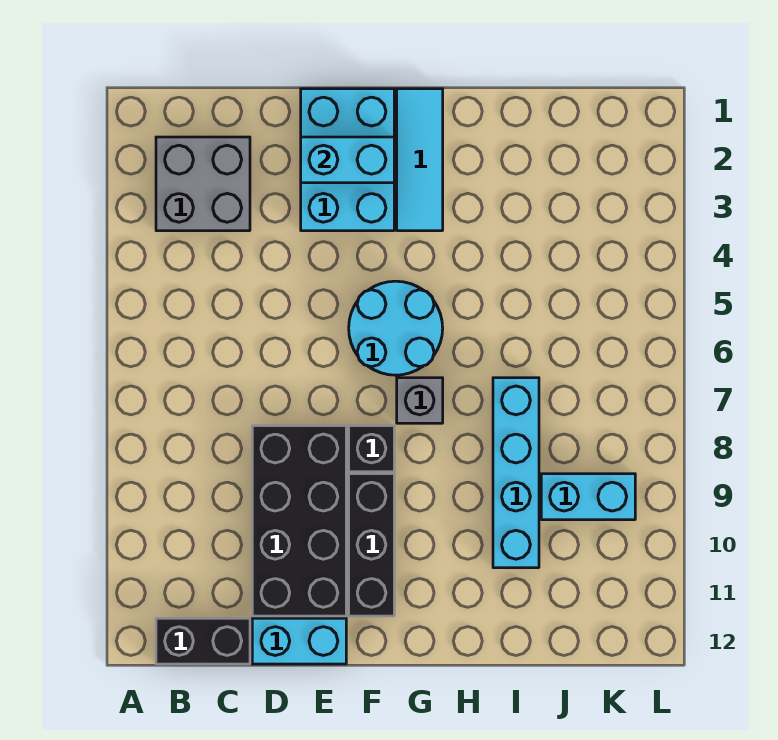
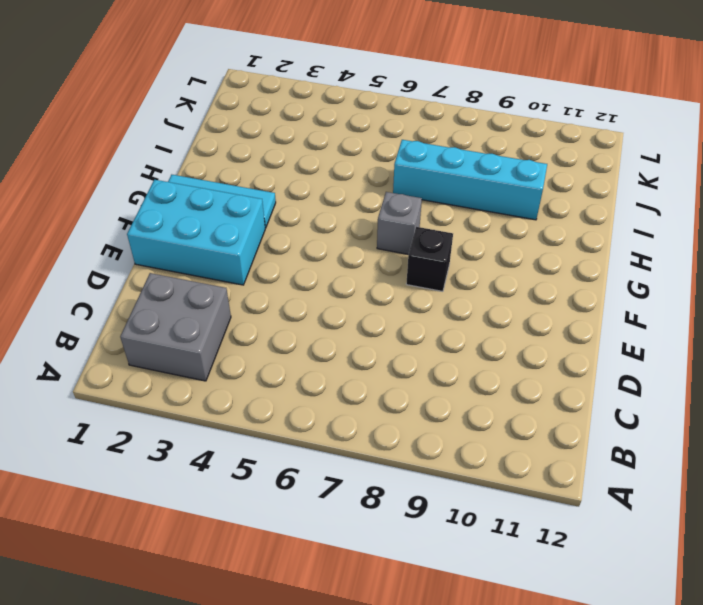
none -> black brick B12:C12 level 1
none -> black brick D8:E11 level 1
none -> cyan brick D12:E12 level 1

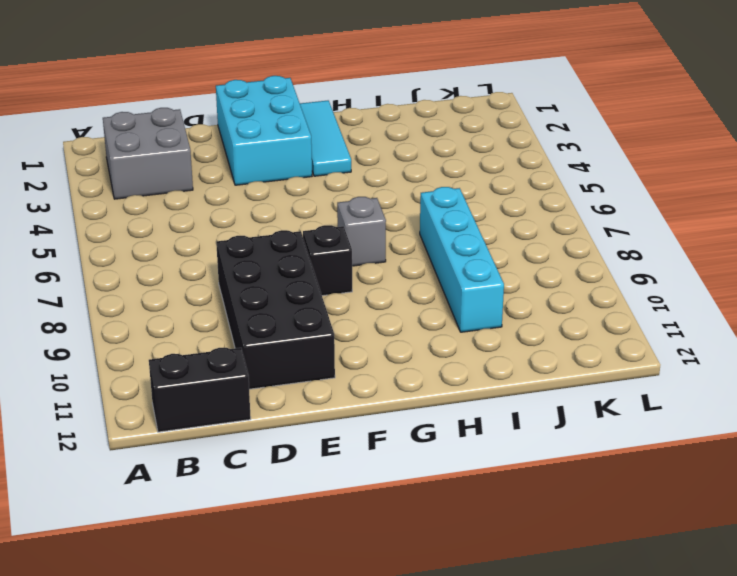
none -> cyan brick D12:E12 level 1
none -> cyan round brick F5:G6 level 1
none -> black brick F9:F11 level 1

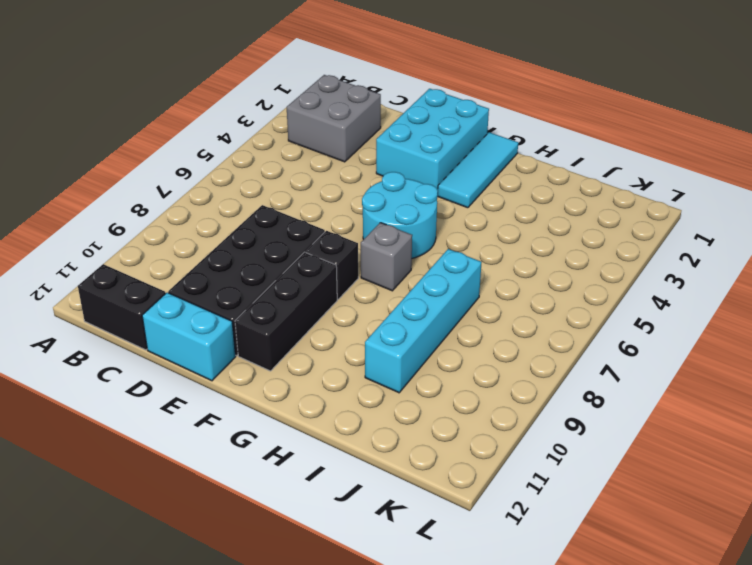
none -> cyan brick J9:K9 level 1
none -> cyan brick E2:F2 level 2

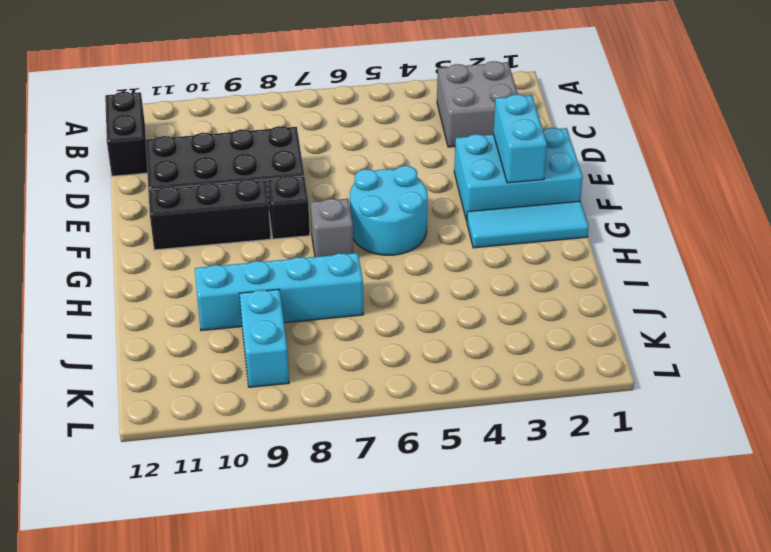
none -> cyan brick D12:E12 level 1

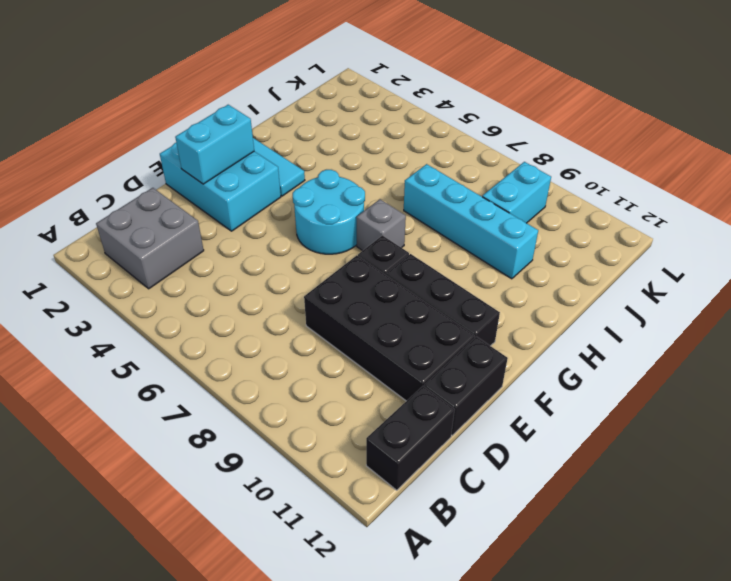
black brick D12:E12 level 1 -> cyan brick D12:E12 level 1

